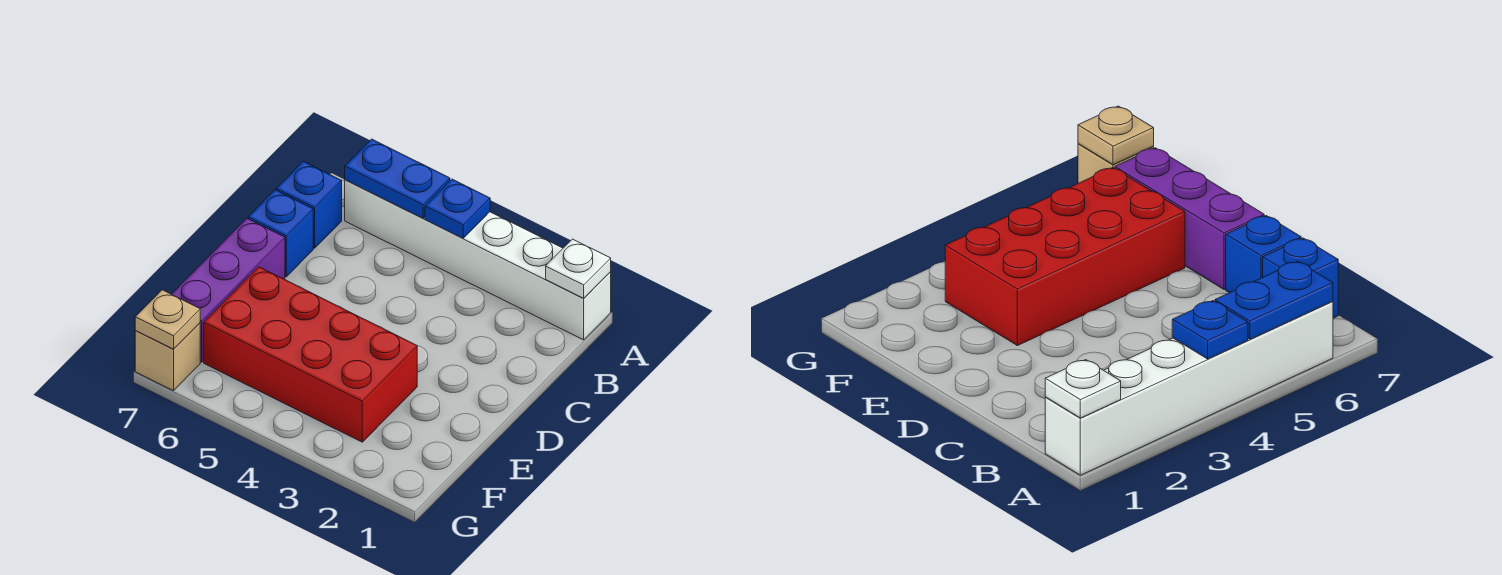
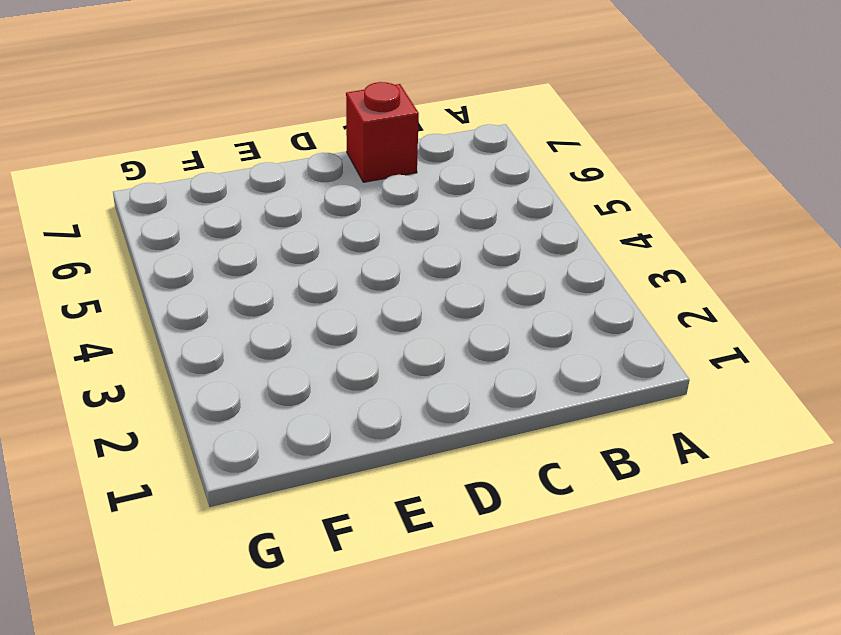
red brick C7 level 1 -> blue brick C7 level 1
none -> white brick A1:A6 level 1
none -> blue brick B7 level 1

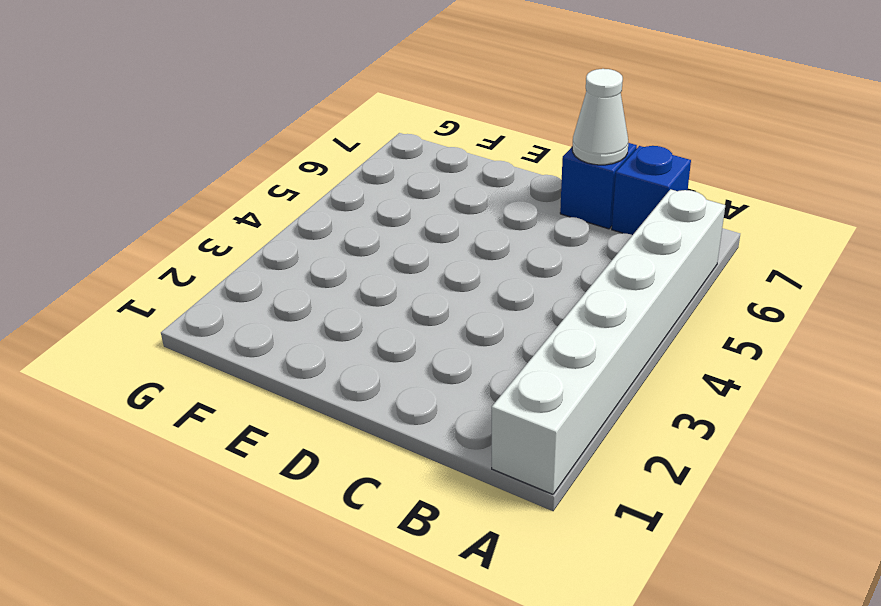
white cone C7 level 2 -> none
none -> purple brick D7:F7 level 1
none -> red brick E3:F6 level 1

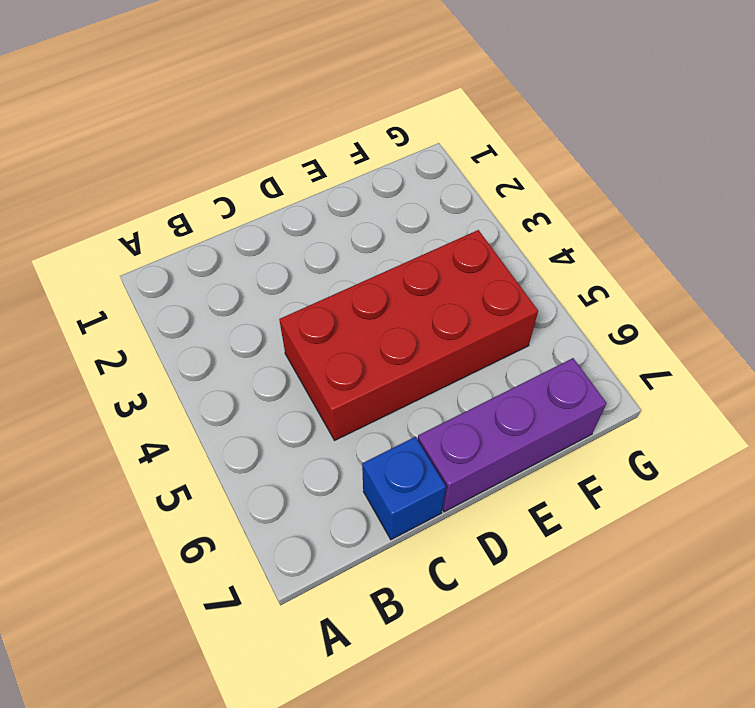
red brick C4:F5 level 1 -> red brick E3:F6 level 1
none -> white brick A1:A6 level 1
none -> blue brick B7 level 1

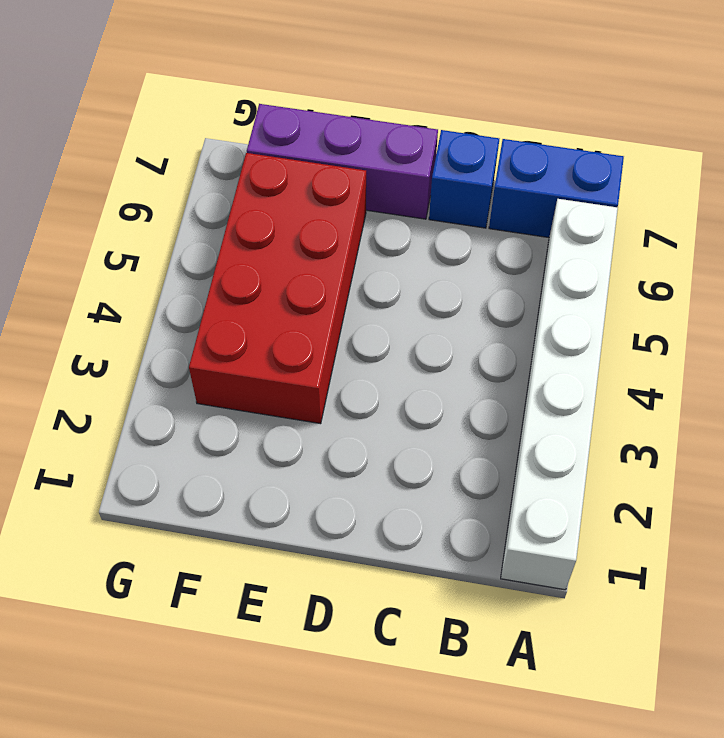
blue brick A7:B7 level 1 -> blue brick B7 level 1
none -> tan brick G7 level 1
none -> white plate A1 level 2

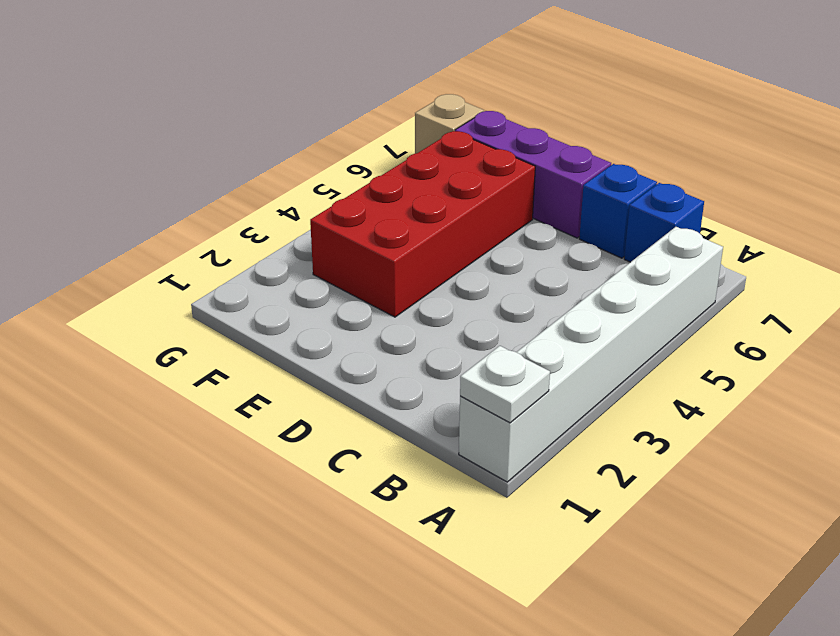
none -> blue plate A4 level 2
none -> blue plate A5:A6 level 2

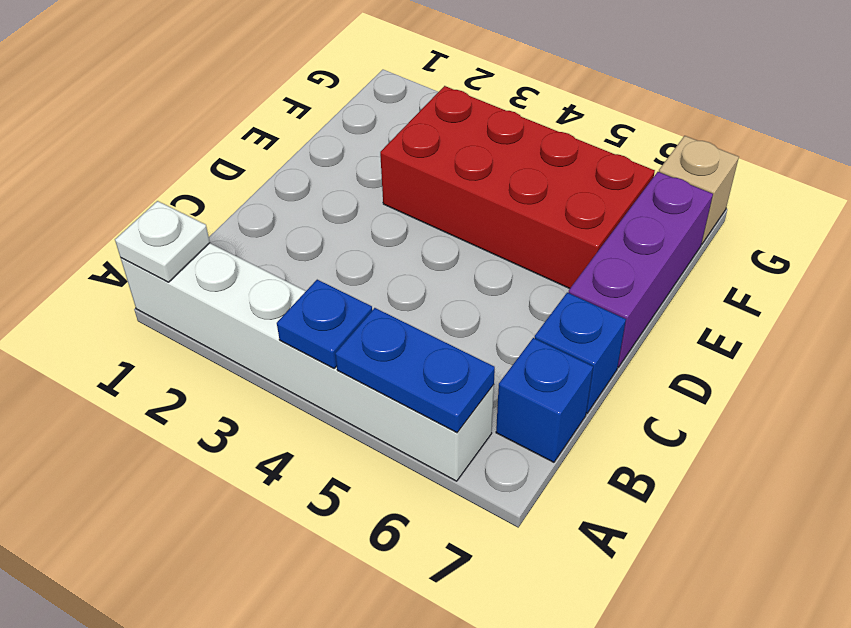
none -> tan plate G7 level 2

